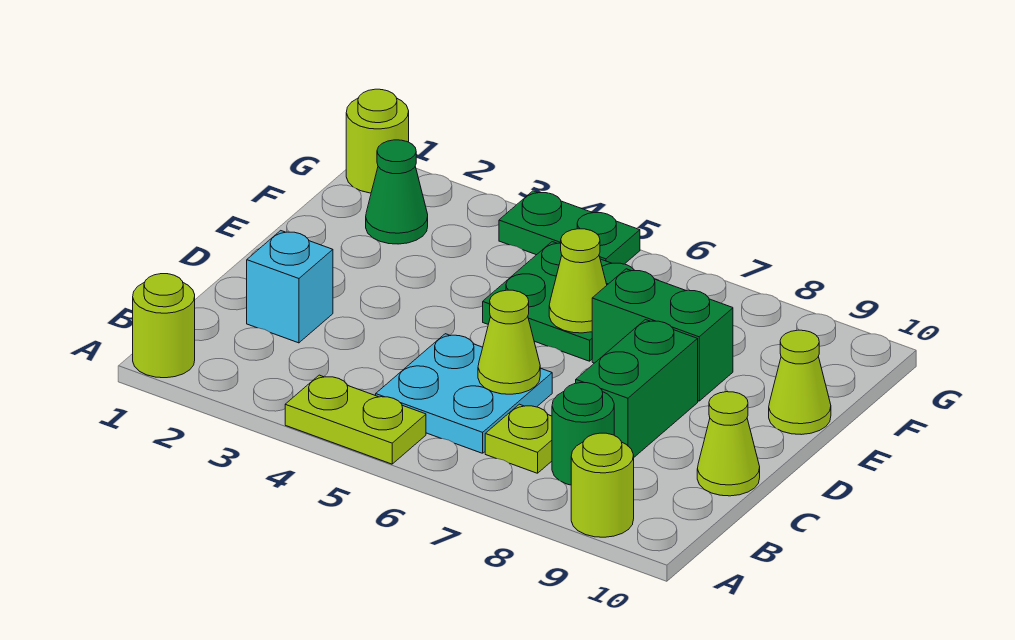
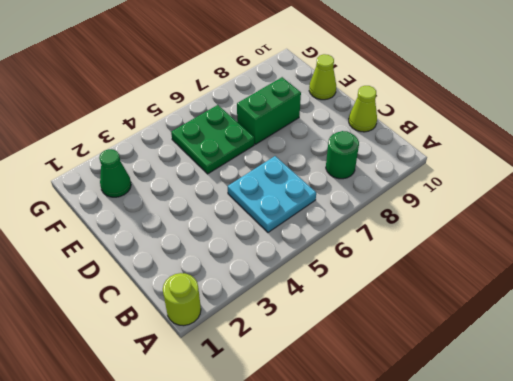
none -> lime plate A4:A5 level 1
none -> lime round brick A9 level 1
none -> lime plate B7 level 1

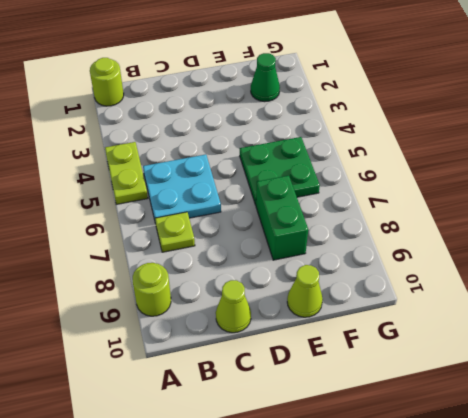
none -> green round brick B8 level 1
none -> cyan brick C2 level 1
none -> green brick C8:D8 level 1

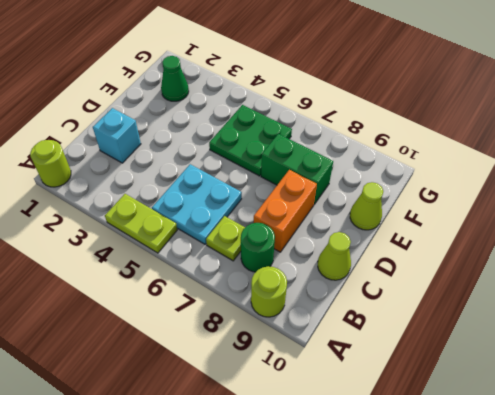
orange brick C8:D8 level 1 -> green brick C8:D8 level 1
none -> lime round brick G1 level 1
none -> green plate G4:G5 level 1
none -> lime cone C6 level 2

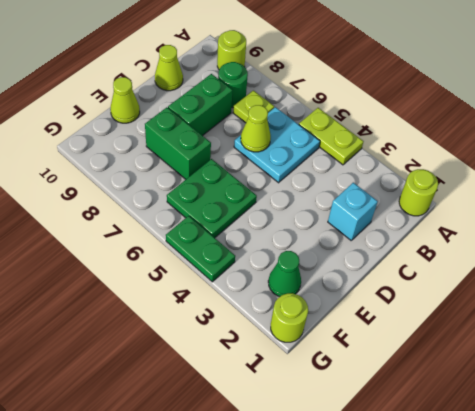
none -> lime cone E6 level 2

